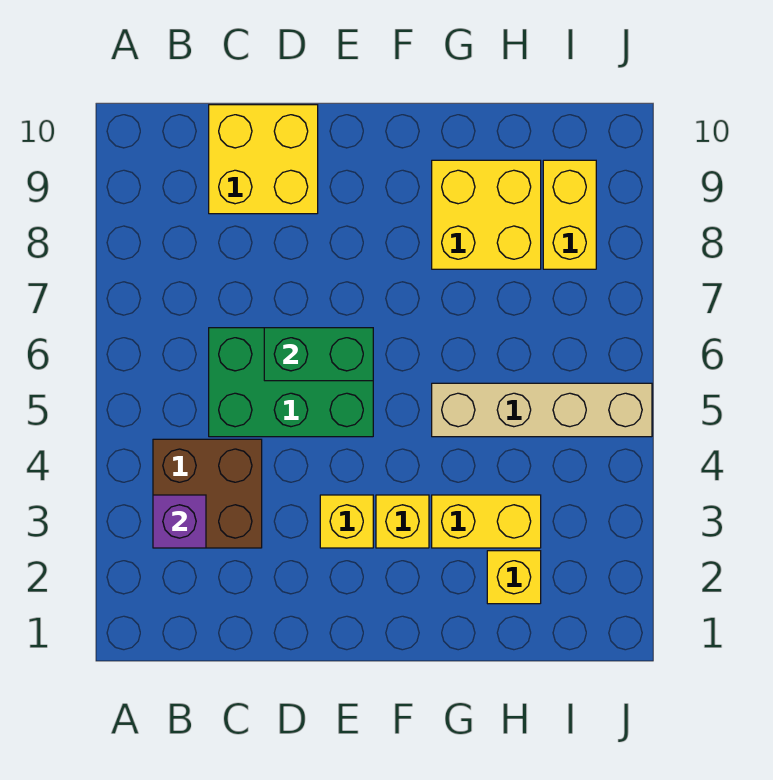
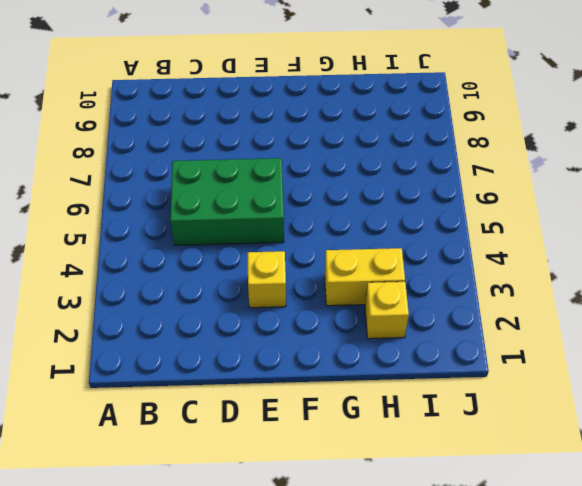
none -> brown brick B3:C4 level 1
none -> yellow brick C9:D10 level 1
none -> yellow brick F3 level 1

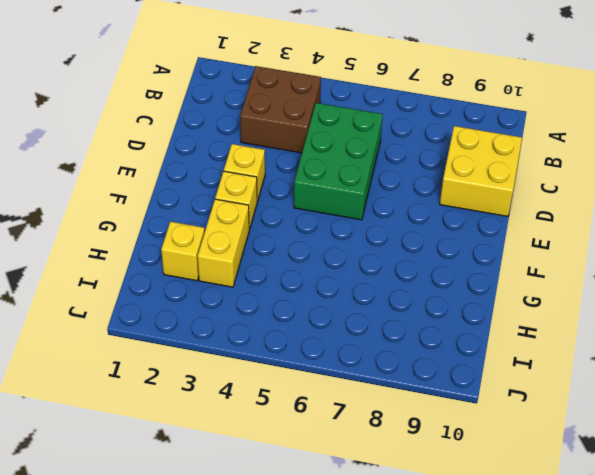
none -> tan brick G5:J5 level 1
none -> yellow brick G8:H9 level 1
none -> yellow brick I8:I9 level 1

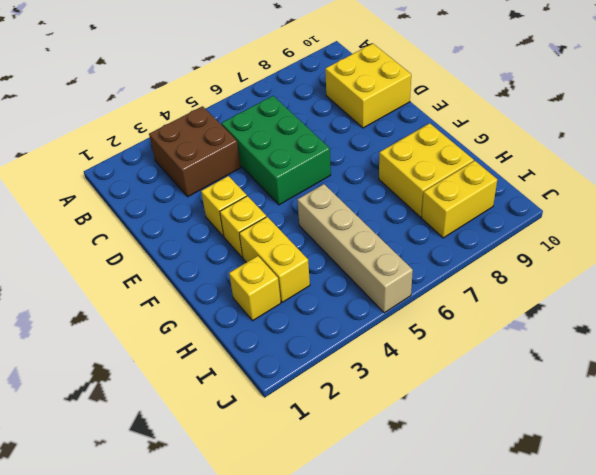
none -> purple brick B3 level 2
none -> green brick D6:E6 level 2

